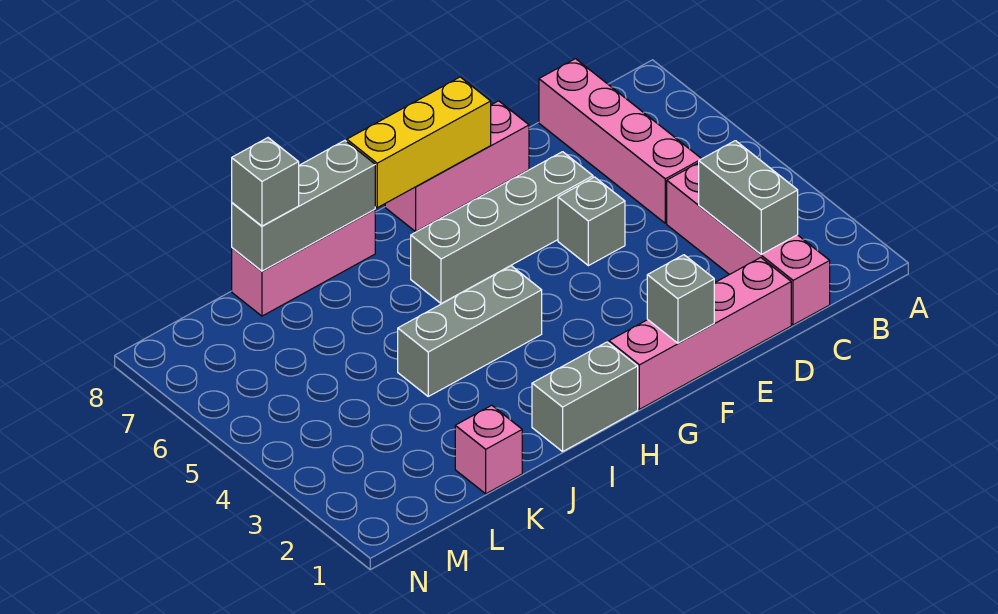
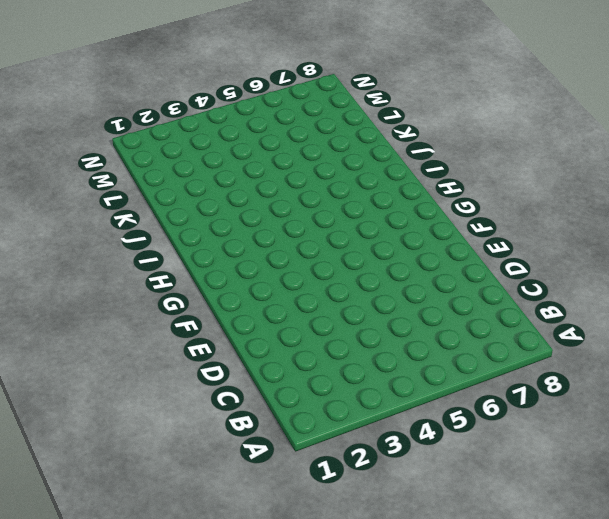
none -> pink brick C1:C4 level 1
none -> pink brick C5:C8 level 1
none -> pink brick D1:G1 level 1

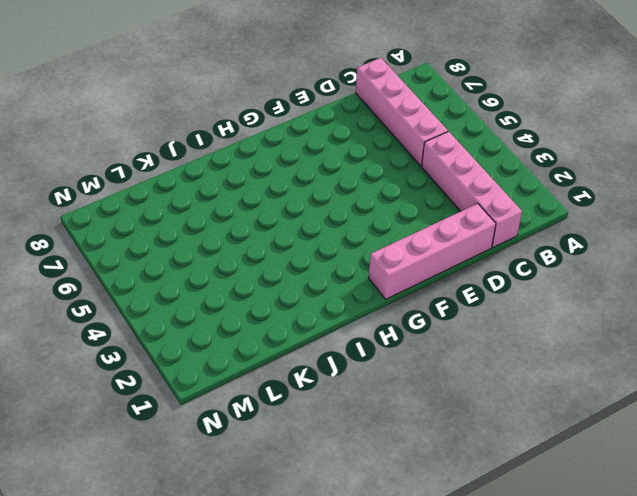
none -> grey brick E5 level 1
none -> grey brick E6:H6 level 1
none -> pink brick E8:G8 level 1

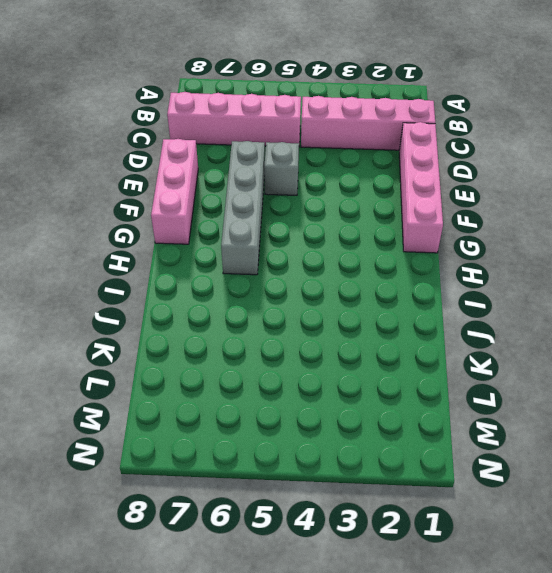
none -> grey brick H1:I1 level 1
none -> grey brick H4:J4 level 1
none -> pink brick I8:K8 level 1

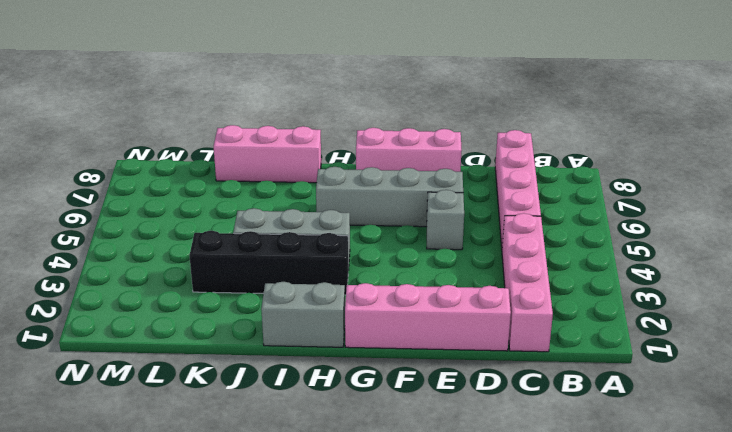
black brick H3:K3 level 1 -> none
none -> pink brick K1 level 1
none -> grey brick C2:C3 level 2
none -> grey brick F1 level 2

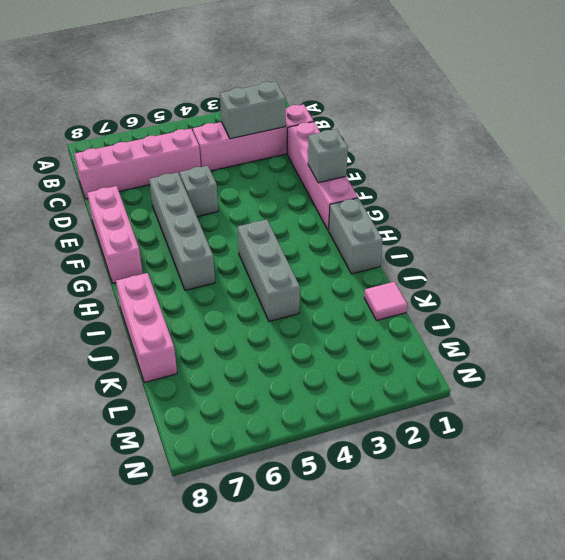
pink tile K1 level 1 -> pink brick K1 level 1
none -> yellow brick F8:H8 level 2
none -> grey brick I8:K8 level 2
none -> grey brick K8 level 3

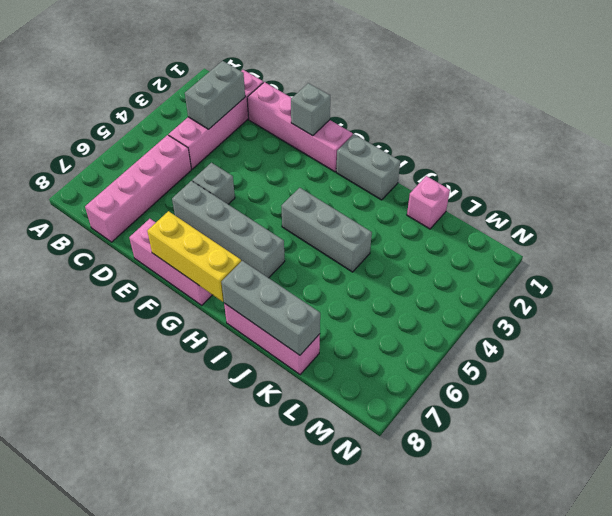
none -> grey brick K8 level 3

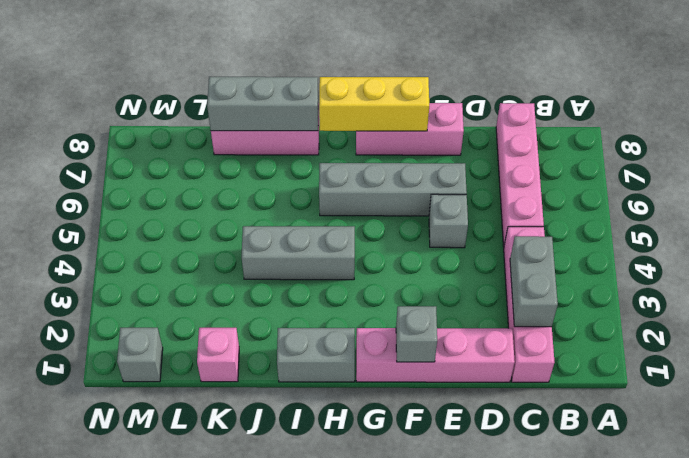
grey brick M1 level 1 -> grey brick K8 level 3

